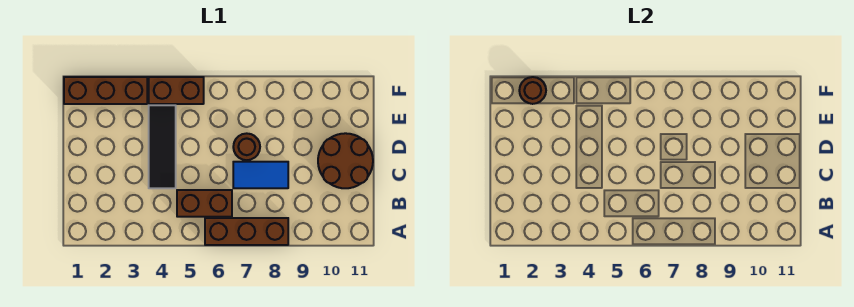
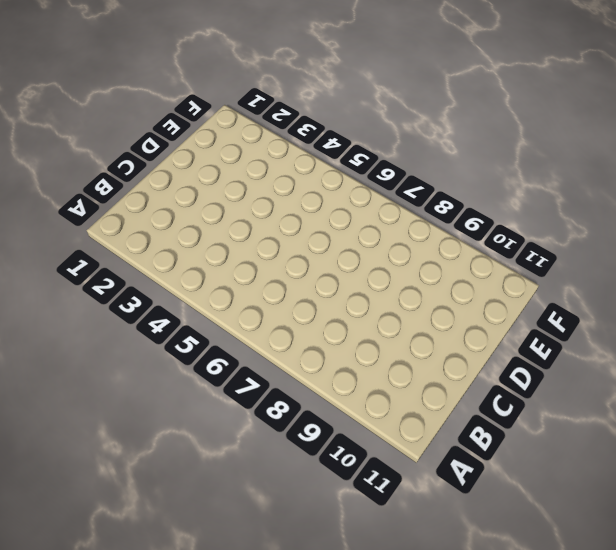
none -> brown brick A6:A8 level 1
none -> brown brick B5:B6 level 1

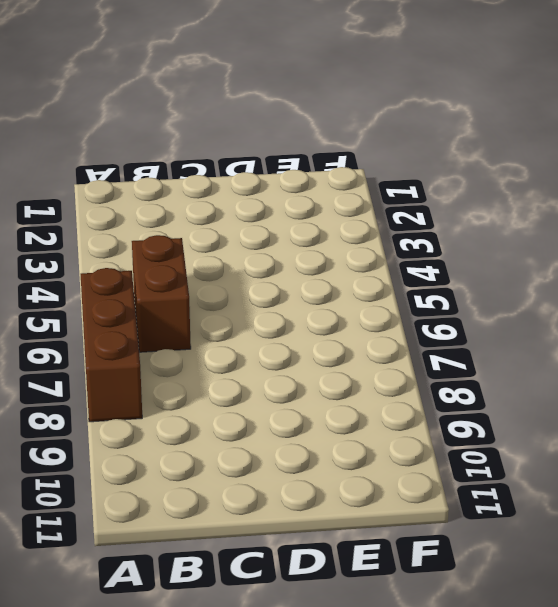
none -> black tile C4:E4 level 1
none -> blue tile C7:C8 level 1

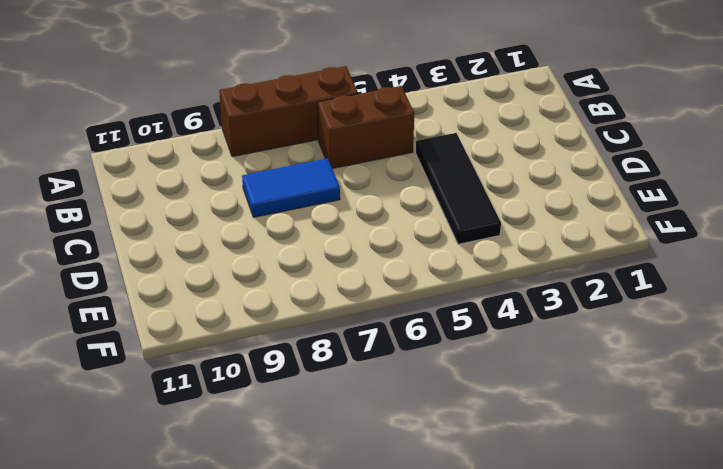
none -> brown round brick C10:D11 level 1
none -> brown round brick D7 level 1

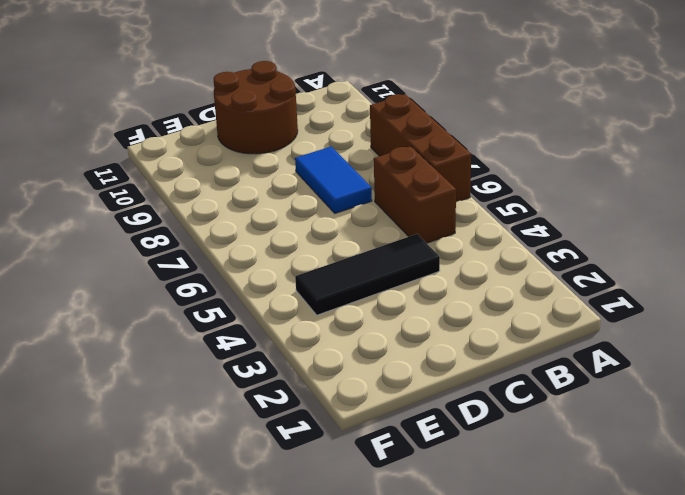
none -> brown round brick D7 level 1
none -> brown brick F1:F3 level 1

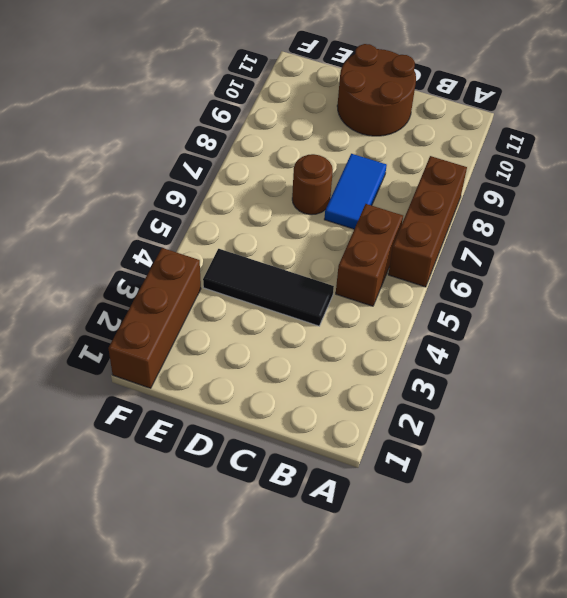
none -> brown brick F4:F5 level 1
none -> brown round brick F2 level 2

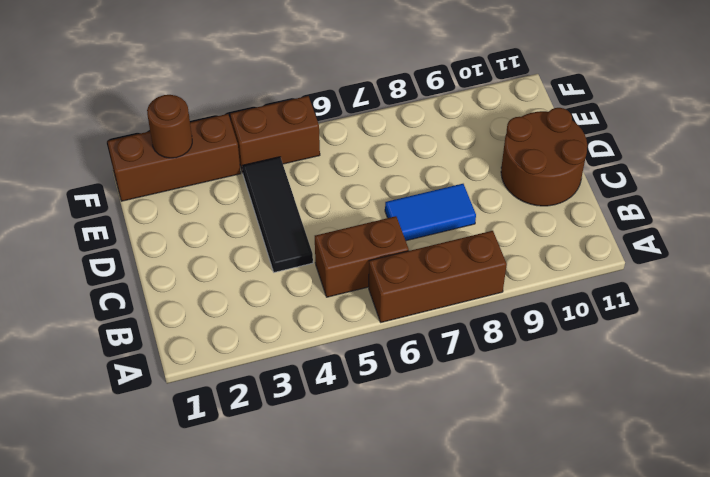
none -> brown round brick D7 level 1

